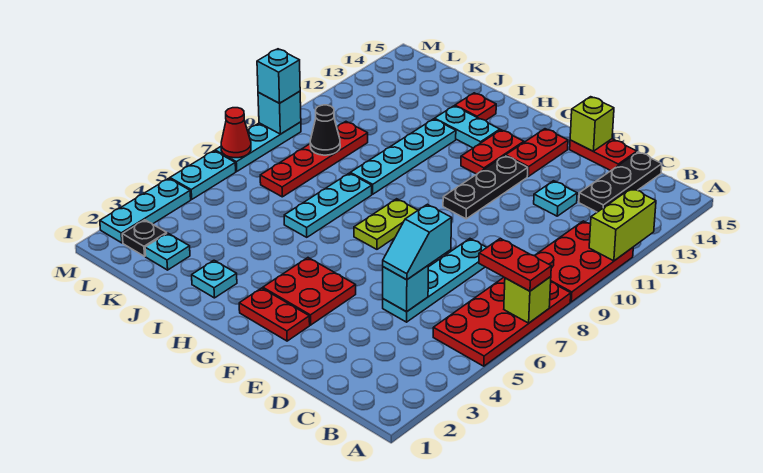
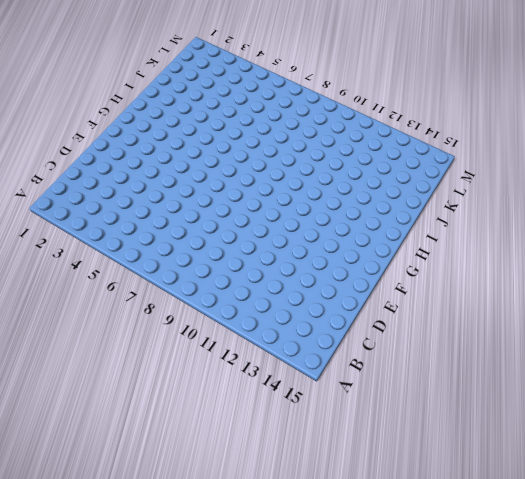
none -> red plate A5:B8 level 1
none -> red plate A9:B11 level 1
none -> black plate C13:C15 level 1
none -> cyan plate D5:D8 level 1

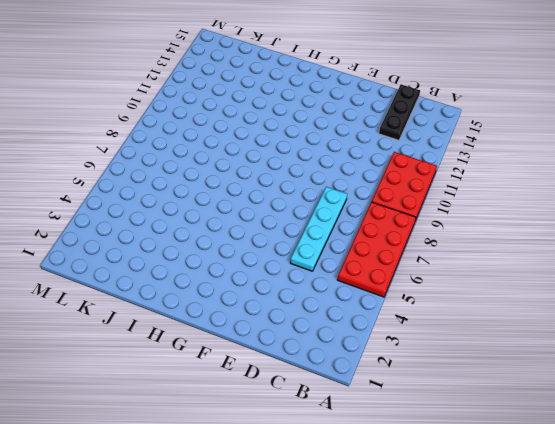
none -> cyan plate D12 level 1
none -> red plate D15:E15 level 1
none -> red plate F2:G2 level 1
none -> red plate F3:G4 level 1

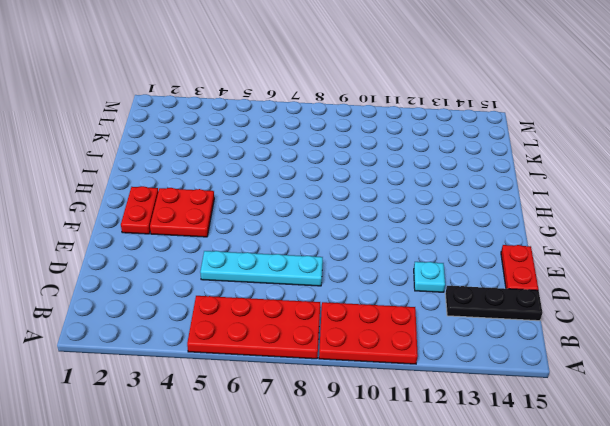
none -> black plate F10:F12 level 1
none -> red plate F13:F14 level 1
none -> lime plate G7:G8 level 1
none -> red plate G12:G13 level 1

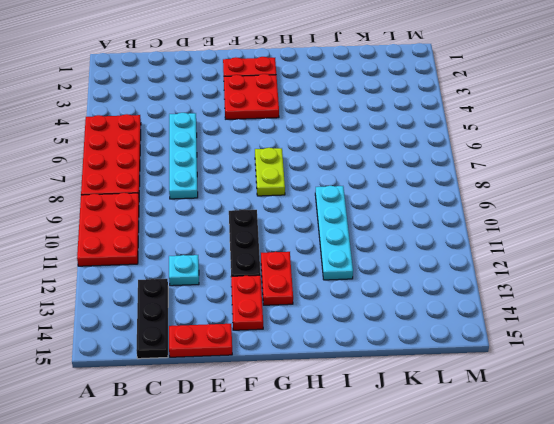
none -> cyan plate H13:I13 level 1
none -> cyan plate I2 level 1
none -> cyan plate I6:I8 level 1
none -> red plate I14 level 1

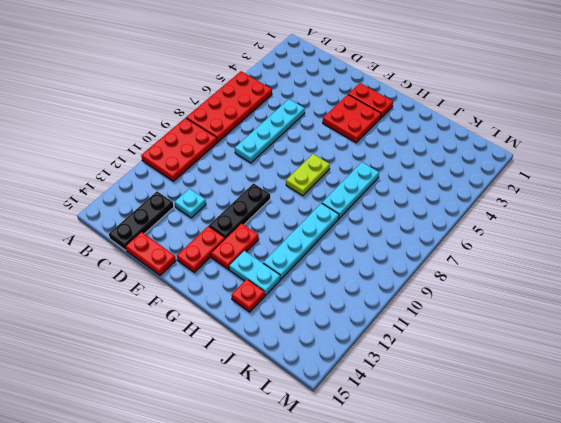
none -> cyan plate I2 level 1
none -> cyan plate K2 level 1
none -> red plate K7:K10 level 1
none -> black plate L2 level 1

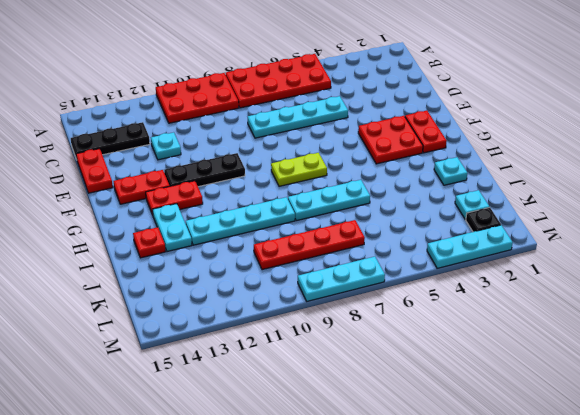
none -> cyan plate M5:M6 level 1
none -> lime brick A7 level 2
none -> lime brick A11:A12 level 2
none -> cyan brick D5 level 2

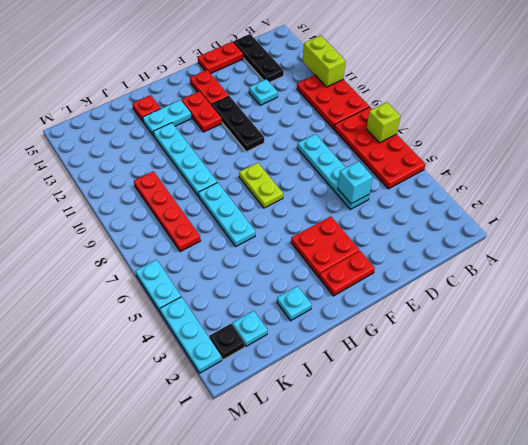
none -> cyan plate M7:M9 level 1
none -> lime brick E15 level 2
none -> black cone K9 level 2
none -> red cone M7 level 2

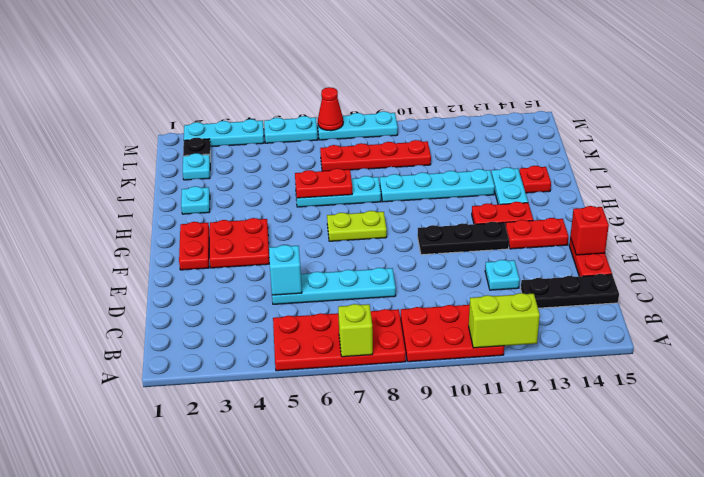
red brick E15 level 2 -> lime brick E15 level 2
red plate I6:I7 level 2 -> red plate A7:B7 level 3
none -> black cone K9 level 2
none -> cyan brick M9 level 2
none -> cyan slope D5:D6 level 3 top 6
none -> cyan brick M9 level 3

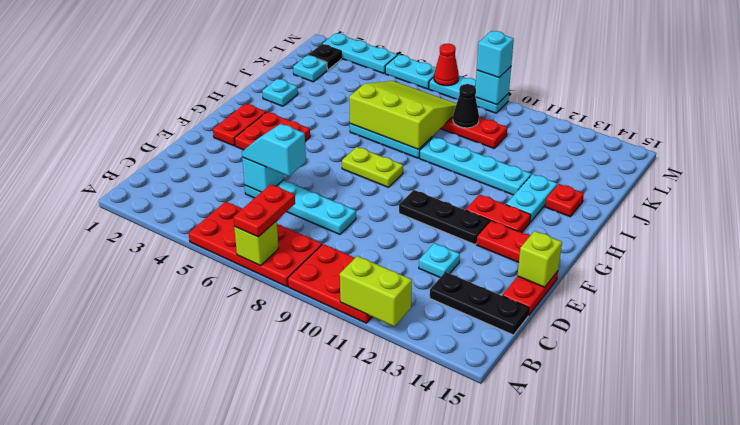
lime slope I6:K8 level 2 top I -> none

